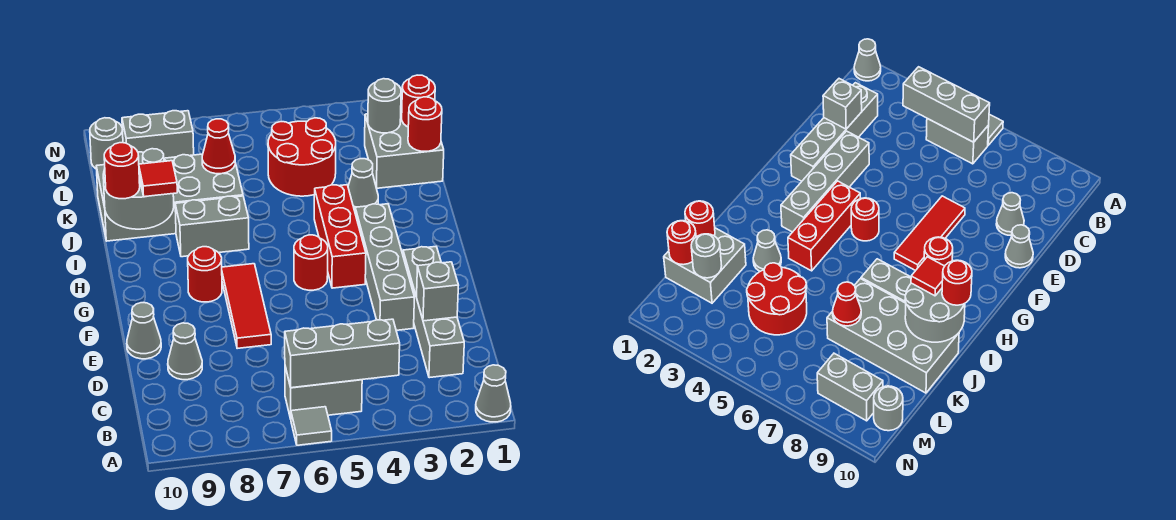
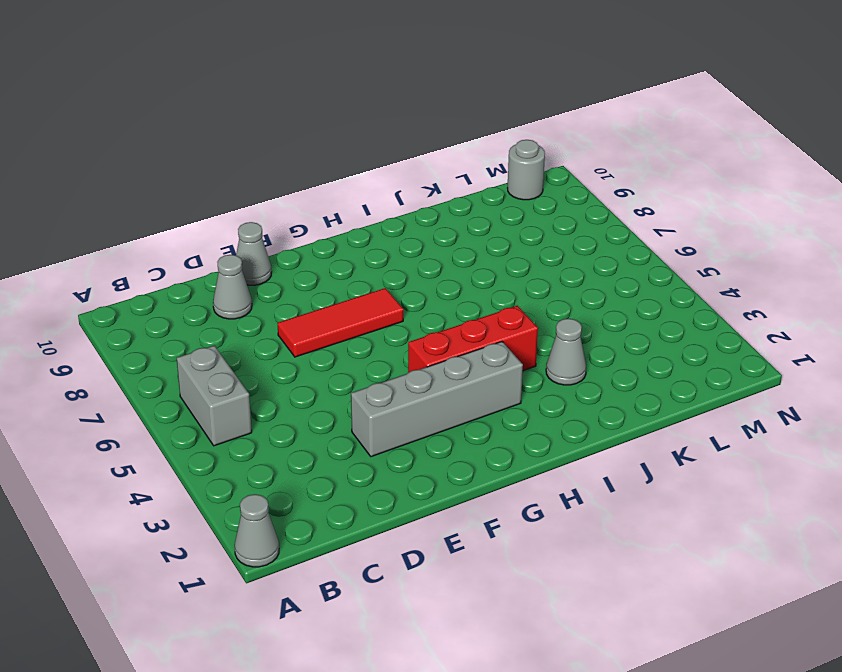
none -> grey tile A6 level 1
none -> grey brick C2:F2 level 1
none -> red round brick G5 level 1

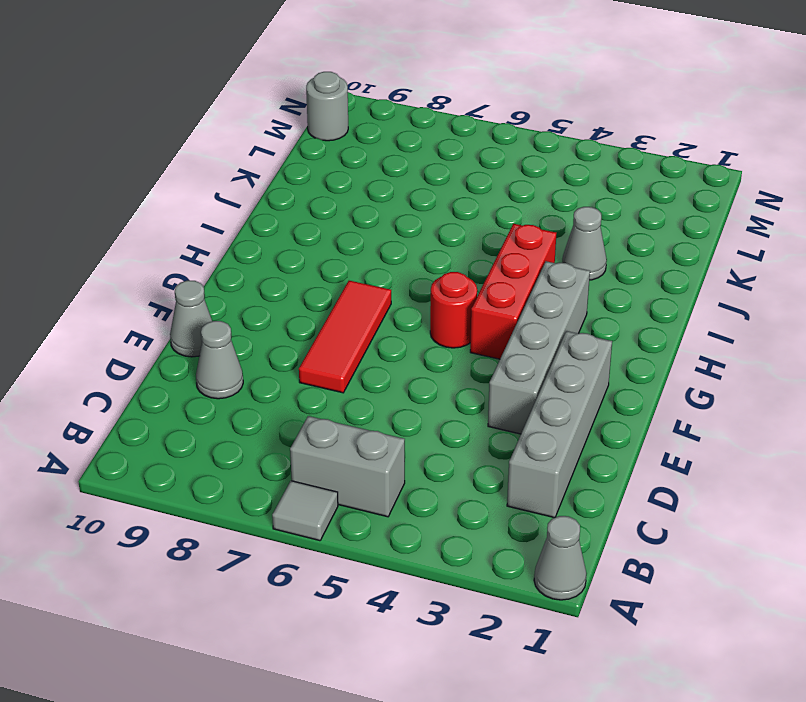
none -> red round brick G8 level 1
none -> grey brick I7:I8 level 1
none -> grey brick J7:K10 level 1

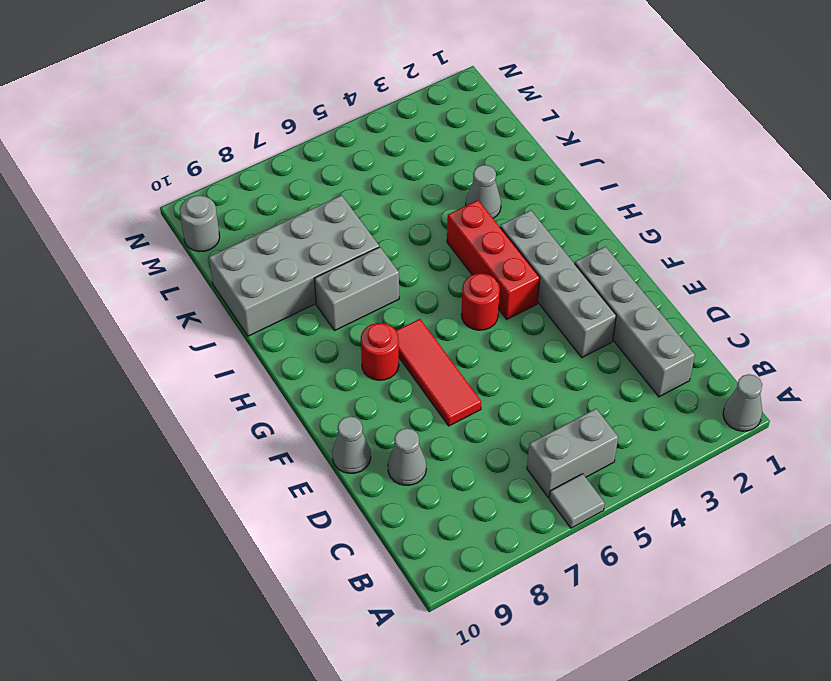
none -> grey brick K1:L2 level 1
none -> red round brick K4:L5 level 1
none -> grey brick M8:M9 level 1

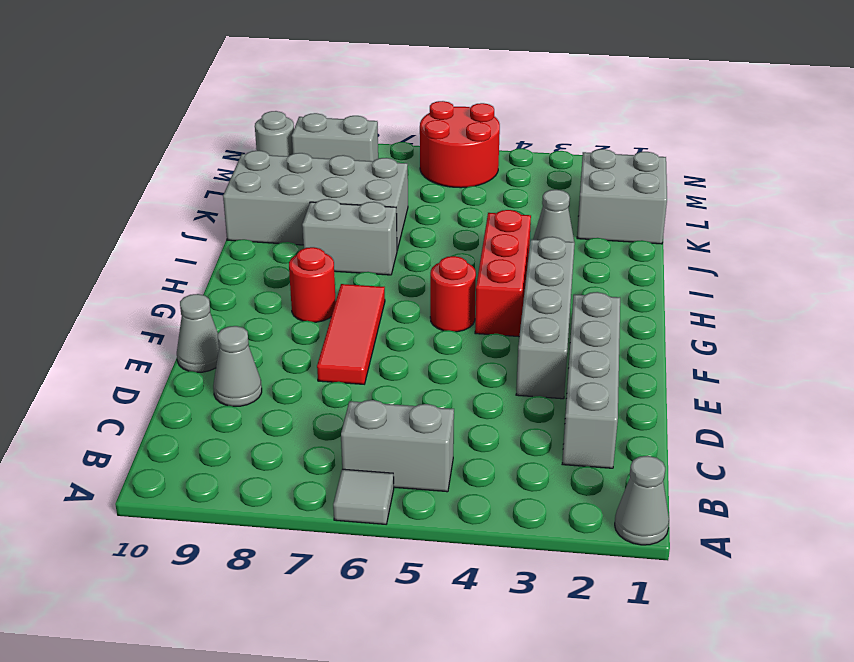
red round brick M5:N6 level 1 -> red round brick K4:L5 level 1
none -> grey brick B4:B6 level 2
none -> grey brick D2 level 2
none -> grey round brick I9:J10 level 2

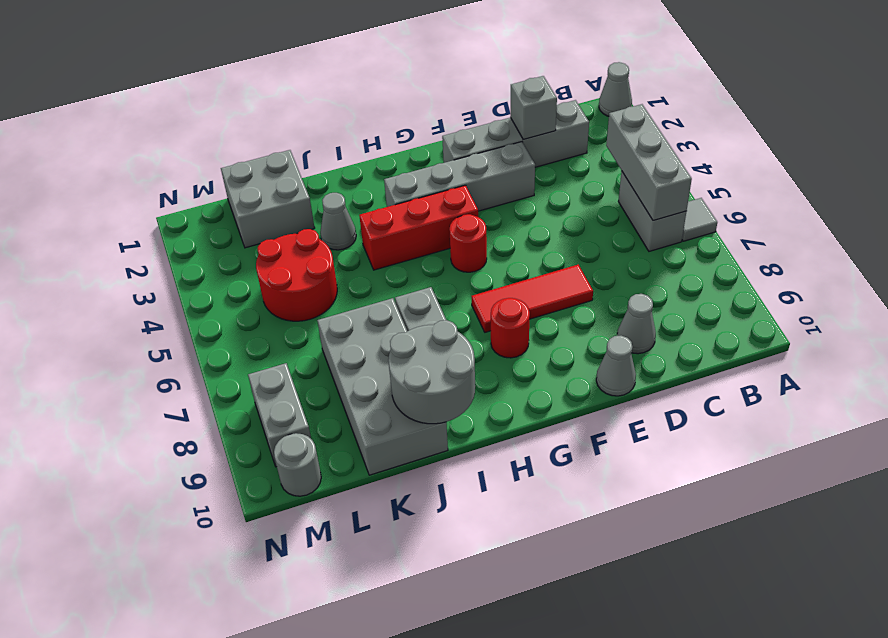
none -> red round brick K1 level 2
none -> red cone K7 level 2
none -> red round brick L1 level 2

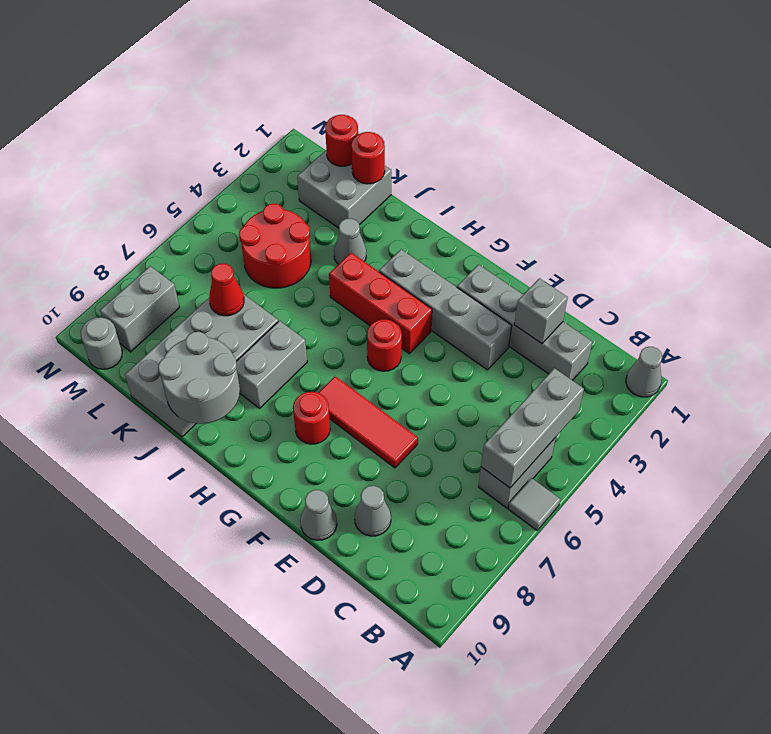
none -> grey round brick L2 level 2
none -> red tile I9 level 3
none -> red round brick I10 level 3

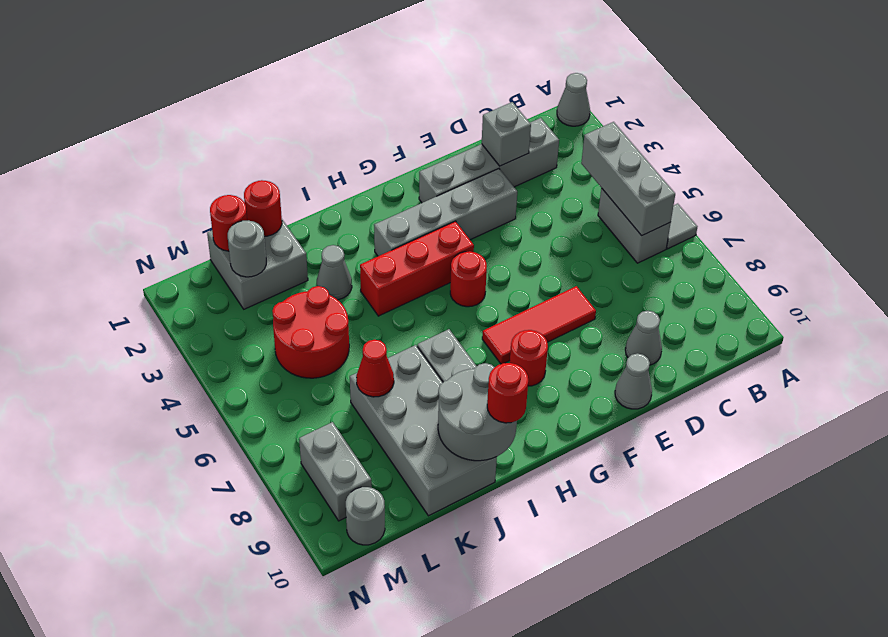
none -> red tile I9 level 3

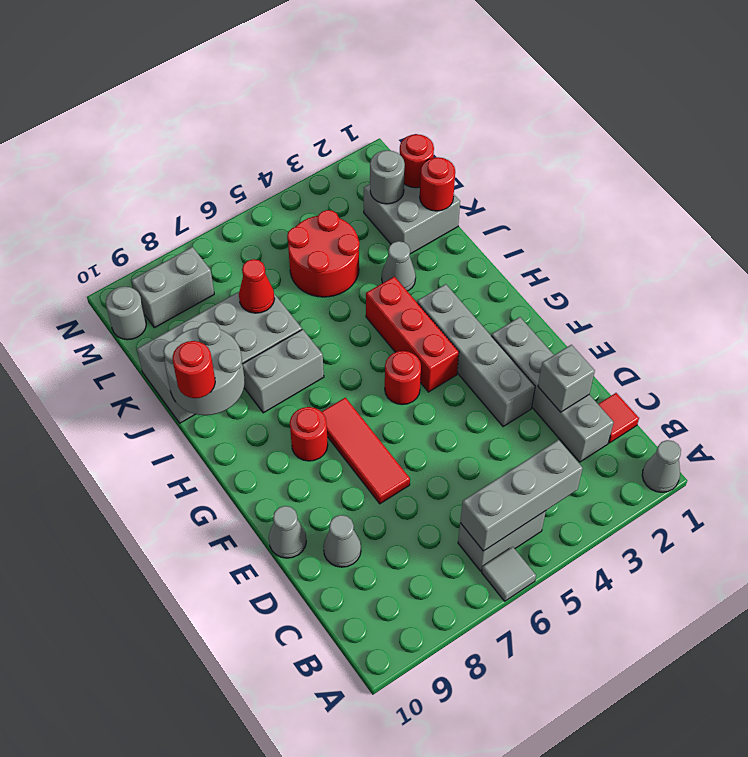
red tile C1 level 1 -> red tile I9 level 3

